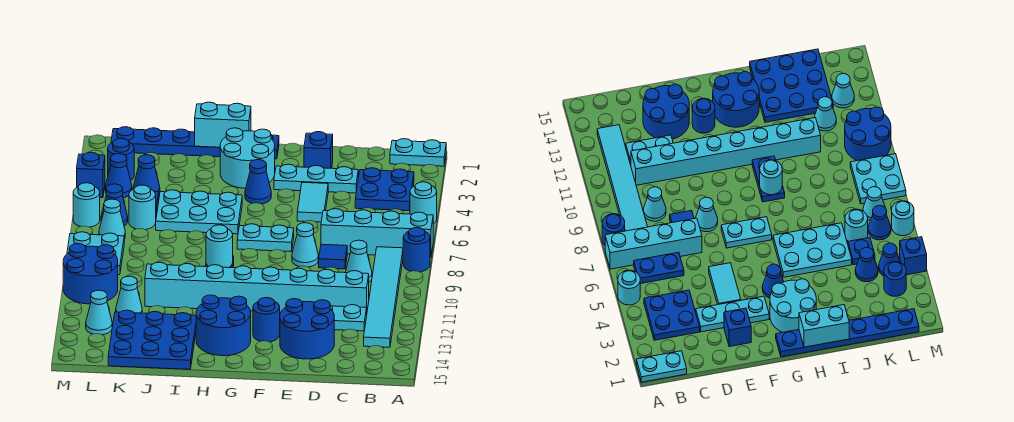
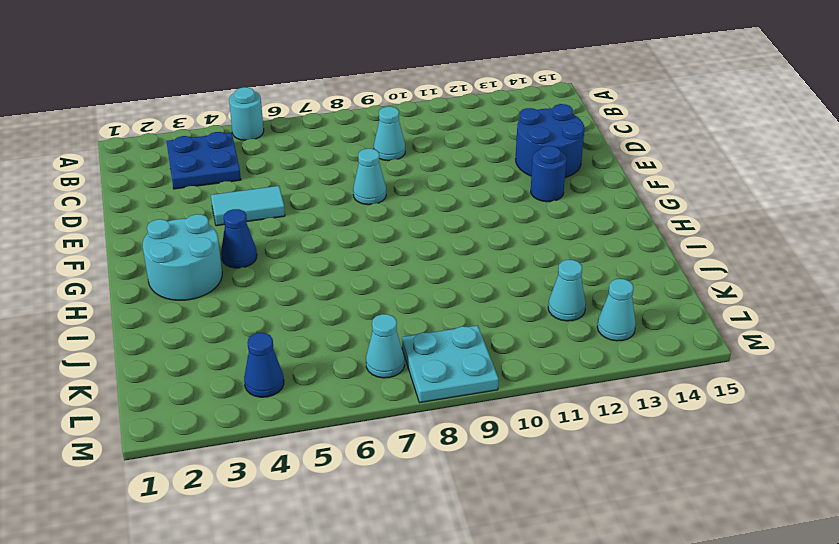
none -> cyan plate A1:B1 level 1
none -> cyan brick A7:D7 level 1
none -> blue round brick A8 level 1
none -> blue plate B6:C6 level 1

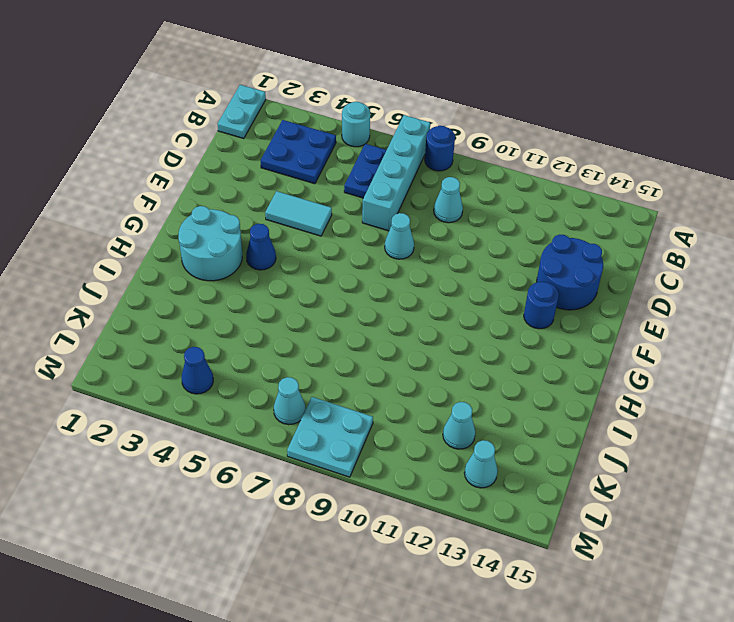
none -> cyan tile B8:B13 level 1
none -> cyan brick C11:J11 level 1
none -> cyan plate C12:D12 level 1
none -> cyan plate D3:F3 level 1

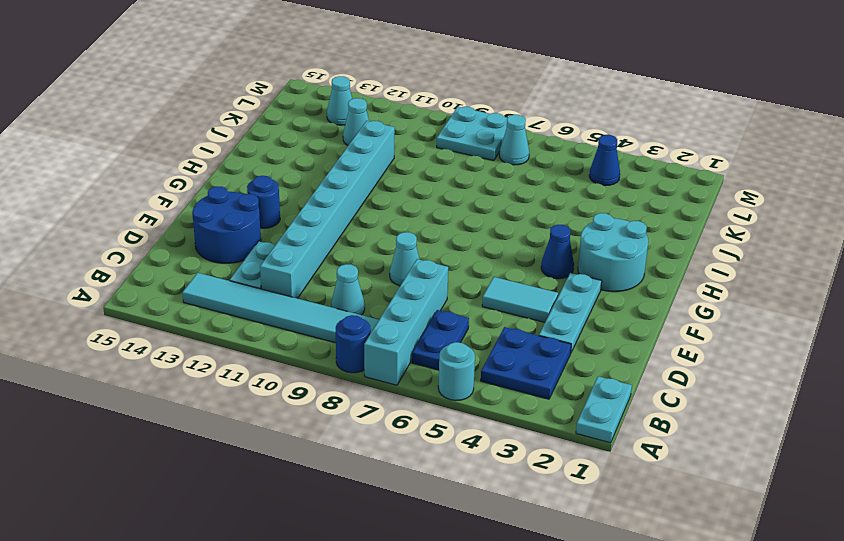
none -> blue tile D8 level 1
none -> blue brick E2 level 1
none -> cyan plate F7:G7 level 1
none -> blue plate G1:L1 level 1

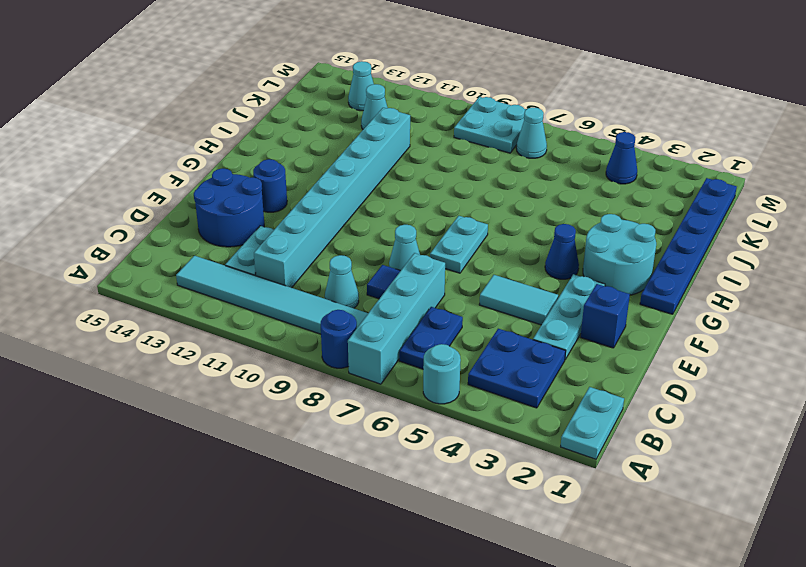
none -> blue round brick G13:H14 level 1
none -> cyan plate H5:J6 level 1
none -> blue plate H9:H10 level 1
none -> blue plate I13:K15 level 1

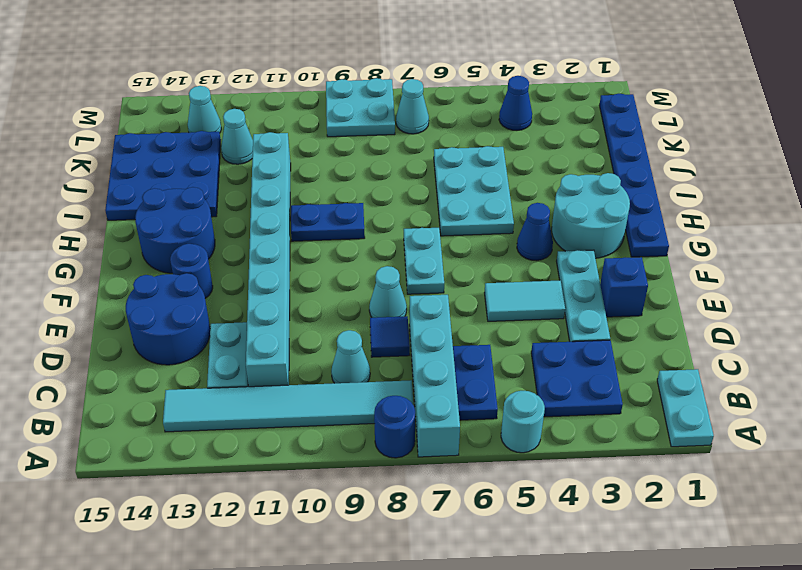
none -> blue cone K4 level 1
none -> blue plate K5 level 1
none -> cyan round brick K6 level 1
none -> blue round brick L3 level 1

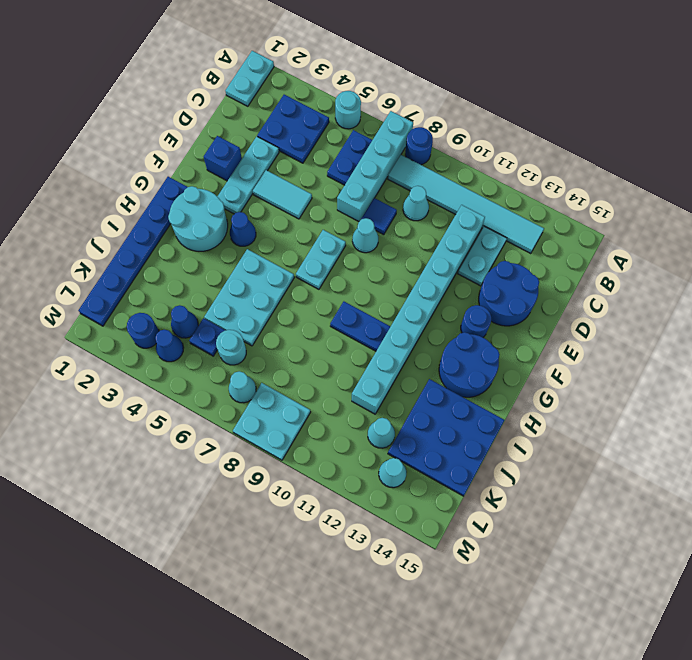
none -> blue cone L6 level 1
none -> blue round brick L10:M11 level 1
none -> blue brick M4 level 1
none -> cyan round brick M6 level 1

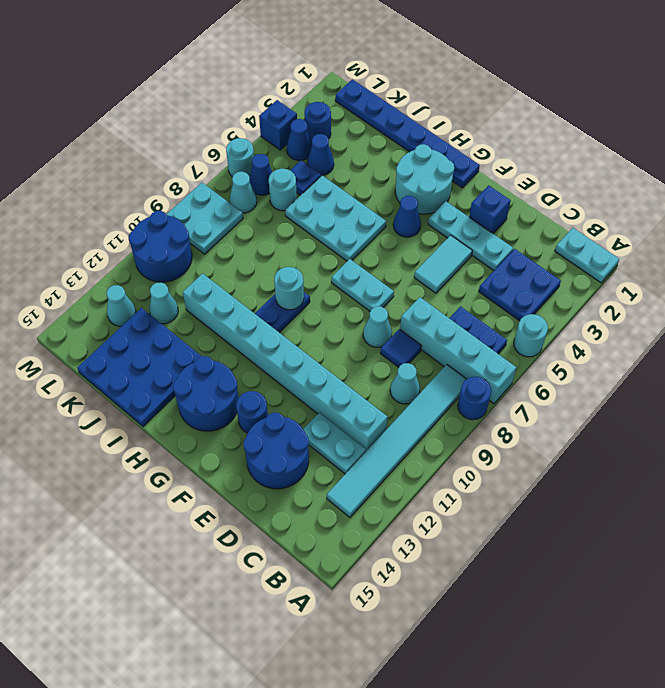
none -> cyan brick H1:I1 level 2

